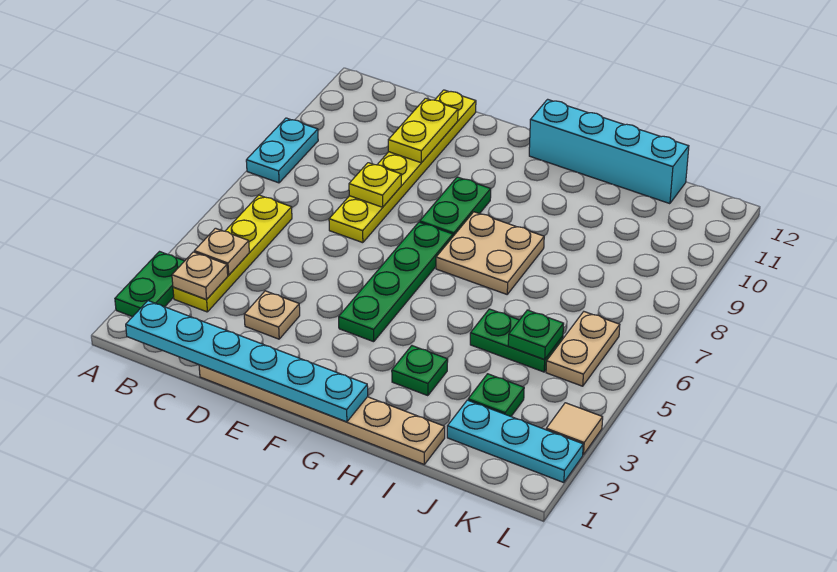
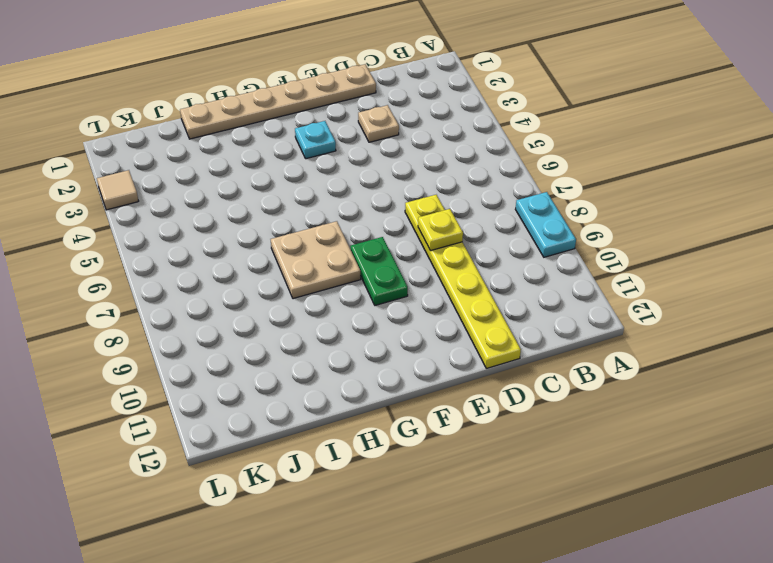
cyan plate F3 level 1 -> none
none -> green plate A2:A3 level 1
none -> yellow plate B3:B6 level 1
none -> green plate F4:F7 level 1

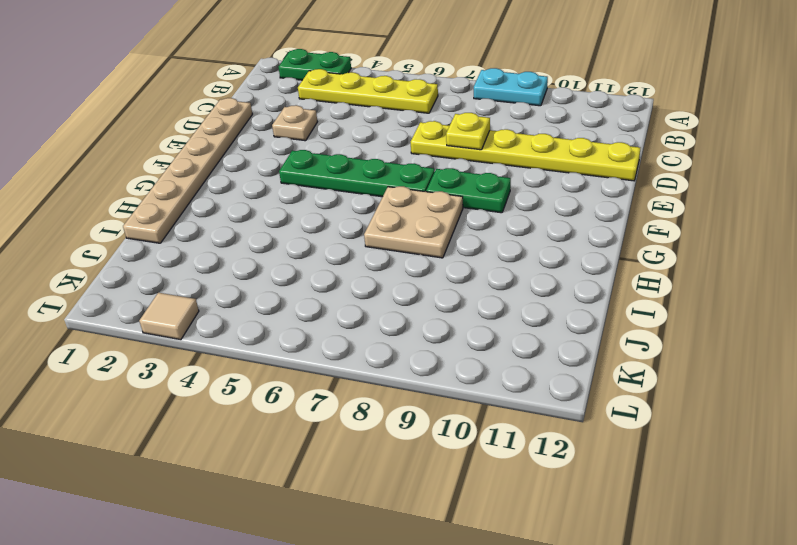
none -> cyan brick G12:J12 level 1
none -> green plate H3 level 1
none -> green plate I5:J5 level 1

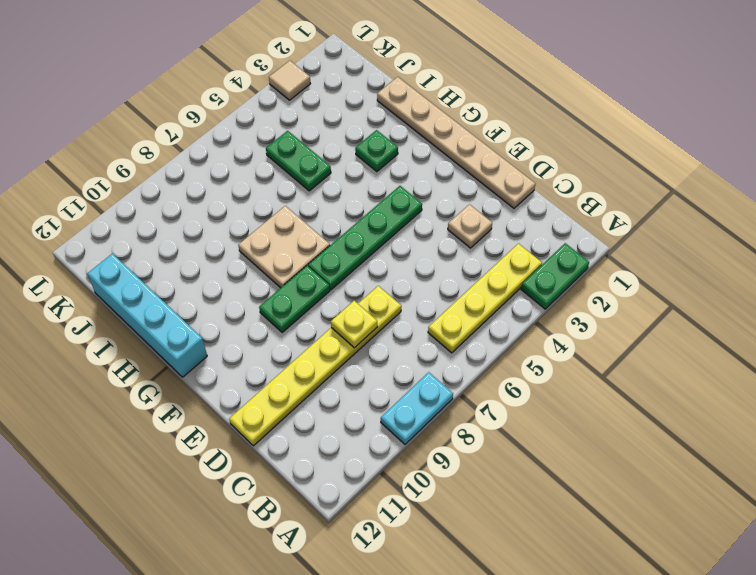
none -> cyan plate J2:L2 level 1
none -> green plate J3 level 1
none -> tan plate K5:K6 level 1

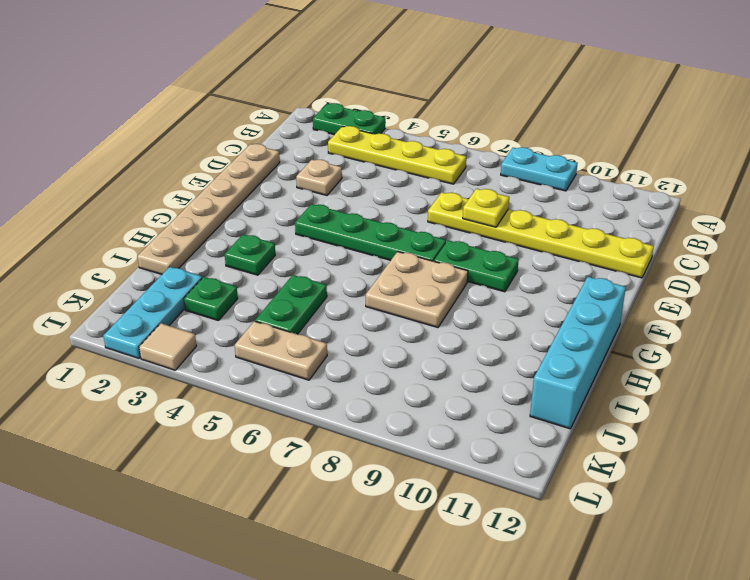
none -> cyan plate B1:G1 level 2
none -> tan plate B3 level 2
none -> tan plate B4 level 2

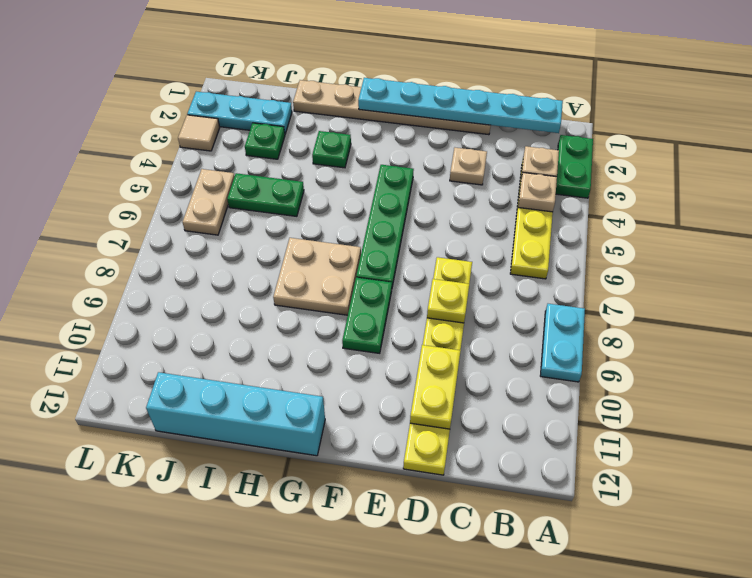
none -> green plate J5 level 2

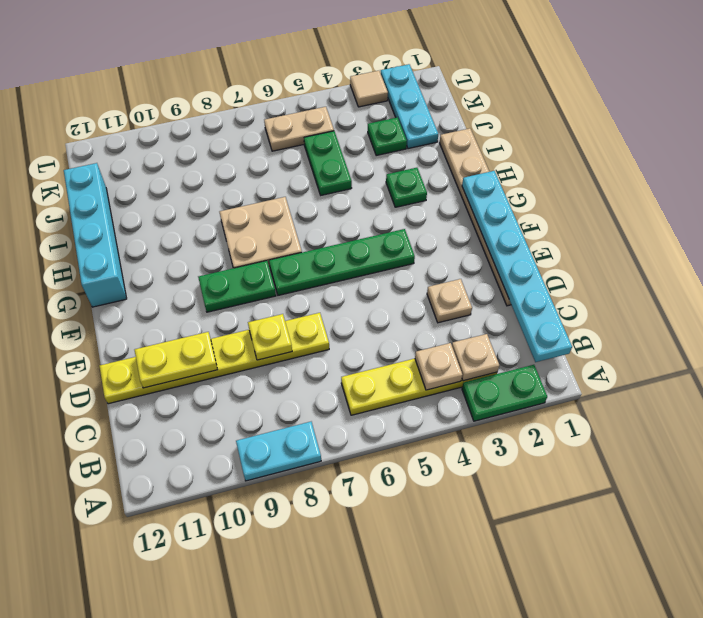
none -> green plate J5 level 2

